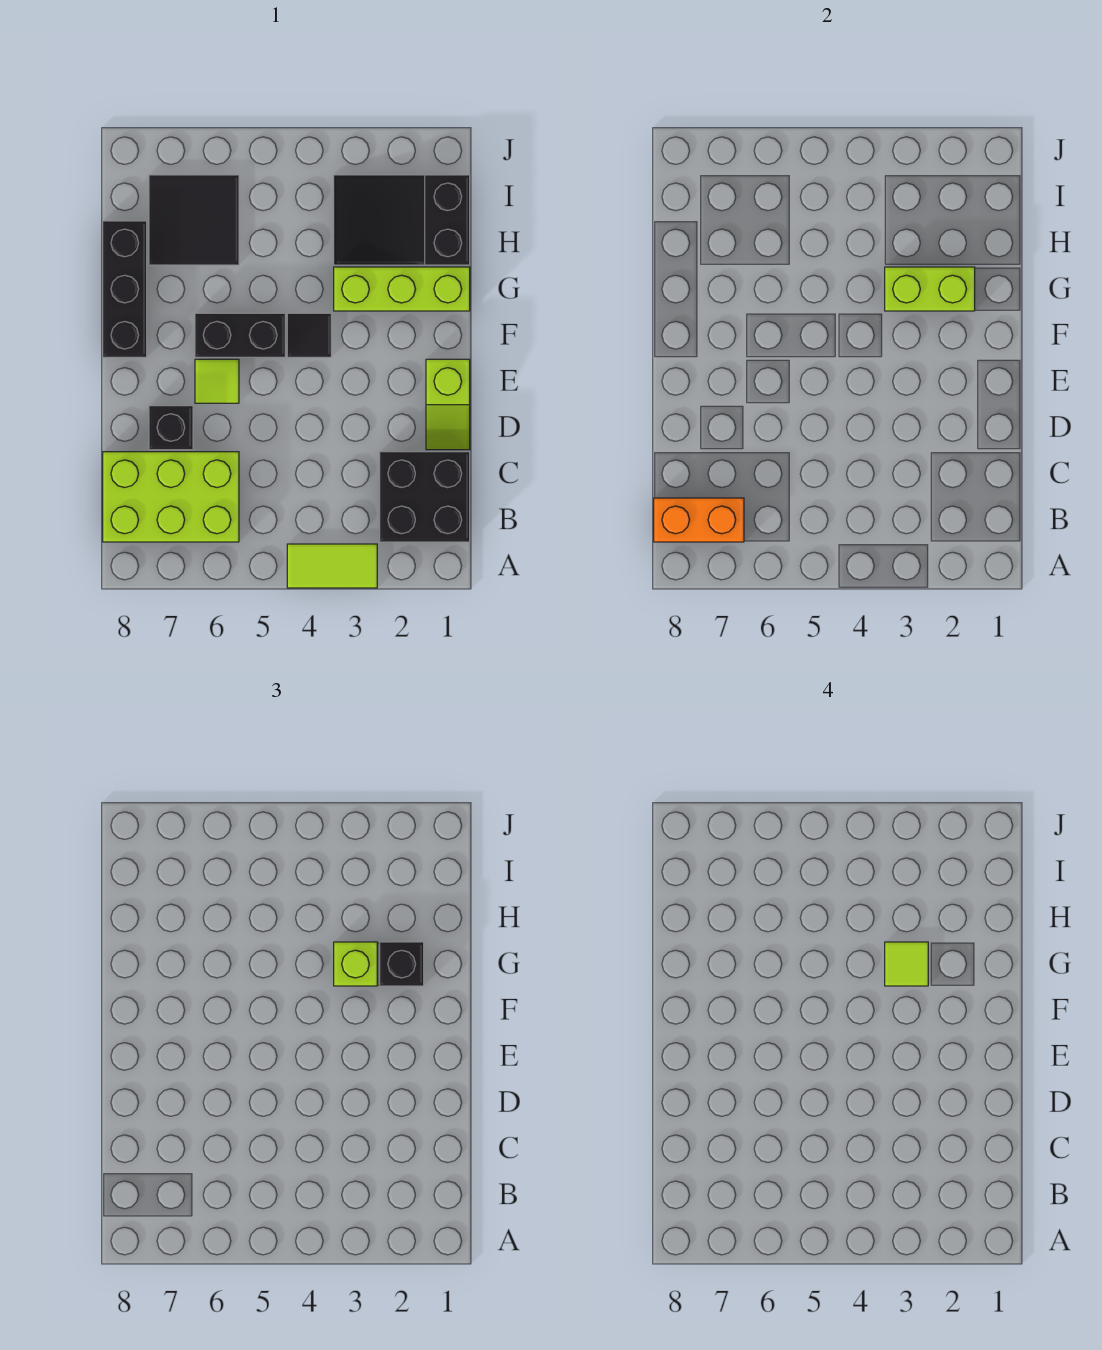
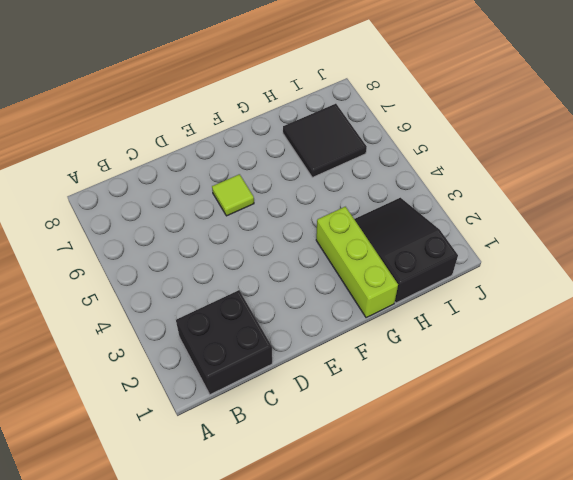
none -> lime tile A3:A4 level 1
none -> lime brick B6:C8 level 1
none -> lime slope D1:E1 level 1 top E

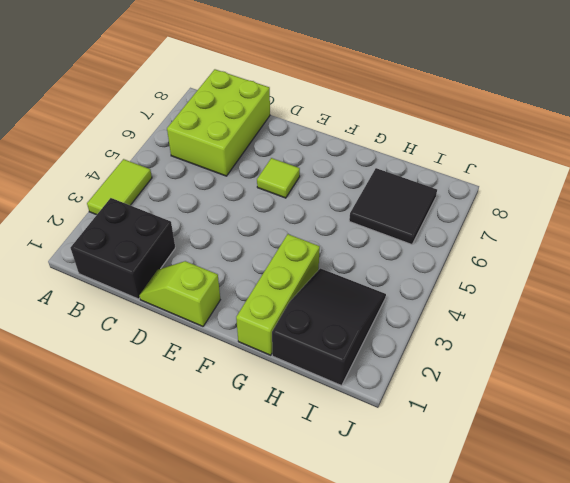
none -> black brick D7 level 1
none -> black tile F4 level 1
none -> black brick F5:F6 level 1

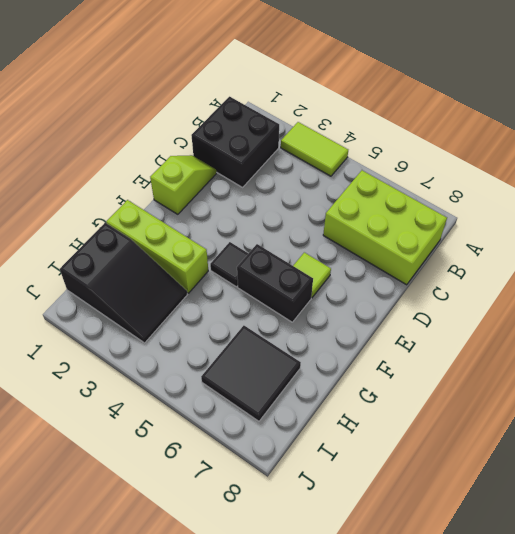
none -> black brick D7 level 1
none -> black brick F8:H8 level 1
none -> orange brick B7:B8 level 2

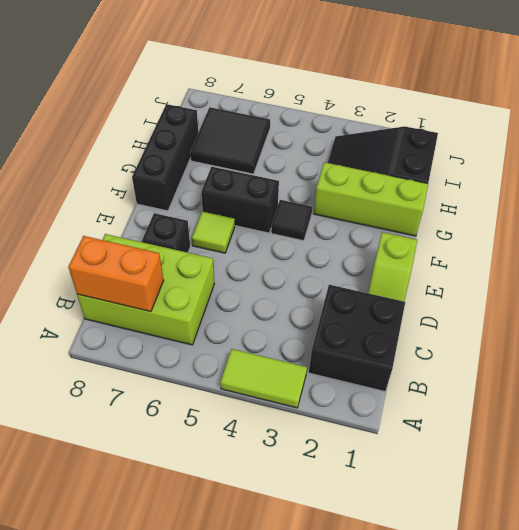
none -> lime brick G2:G3 level 2
none -> black brick G2 level 3
none -> lime brick G3 level 3

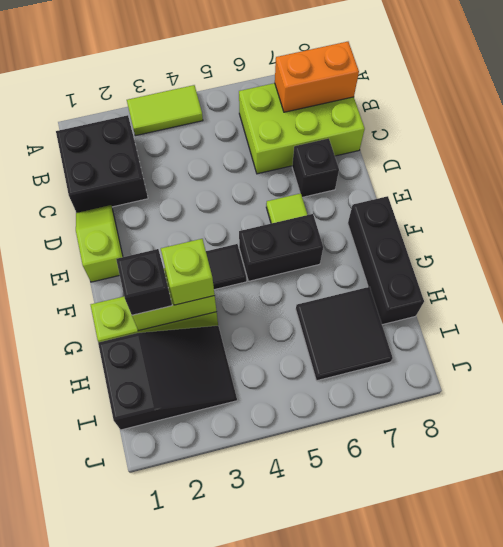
none -> lime tile G3 level 4

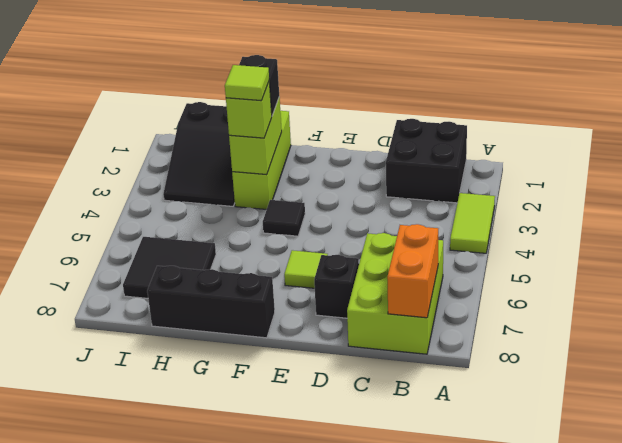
none -> lime slope D1:E1 level 1 top E
none -> black brick F5:F6 level 1

